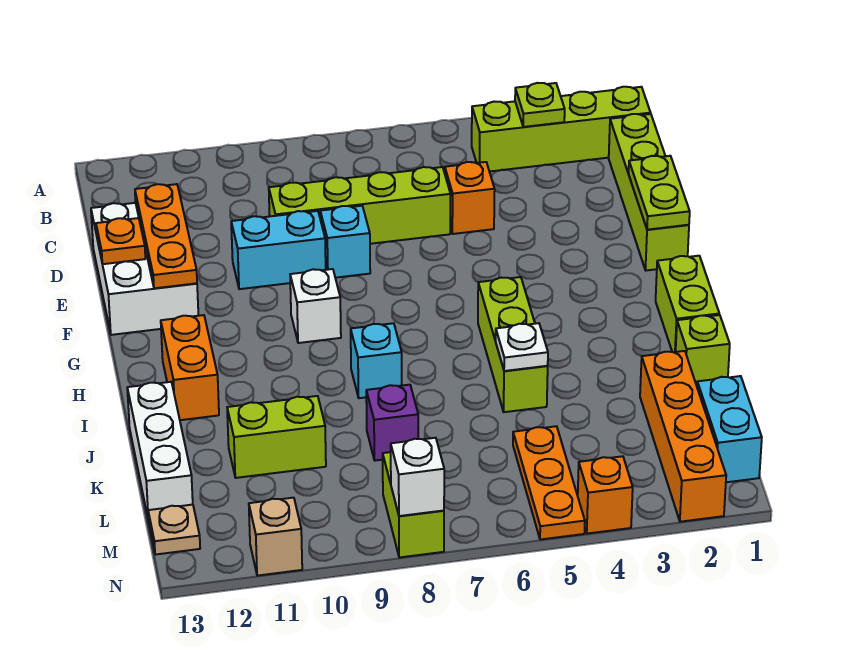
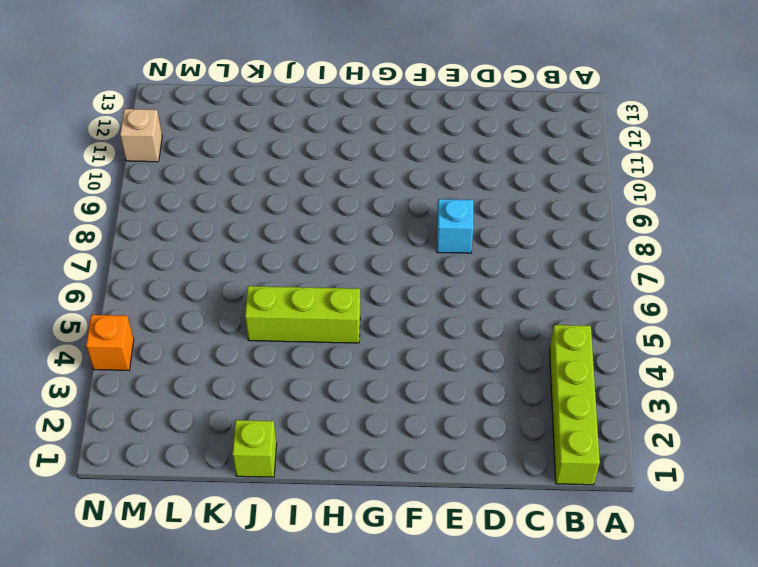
none -> lime brick C1:F1 level 1
none -> orange brick D5 level 1
none -> lime brick D6:D9 level 1

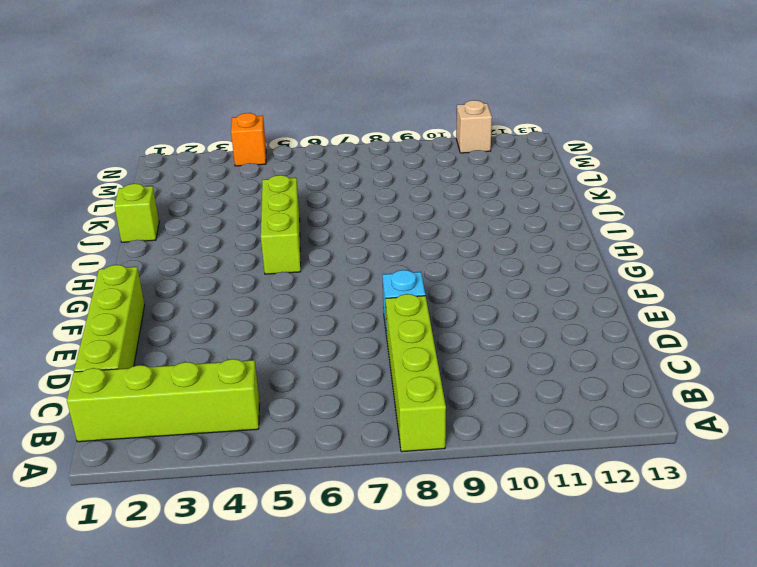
lime brick A8:D8 level 1 -> lime brick D6:D9 level 1
none -> orange brick D5 level 1
none -> white brick D12:F13 level 1
none -> cyan brick E9:E10 level 1

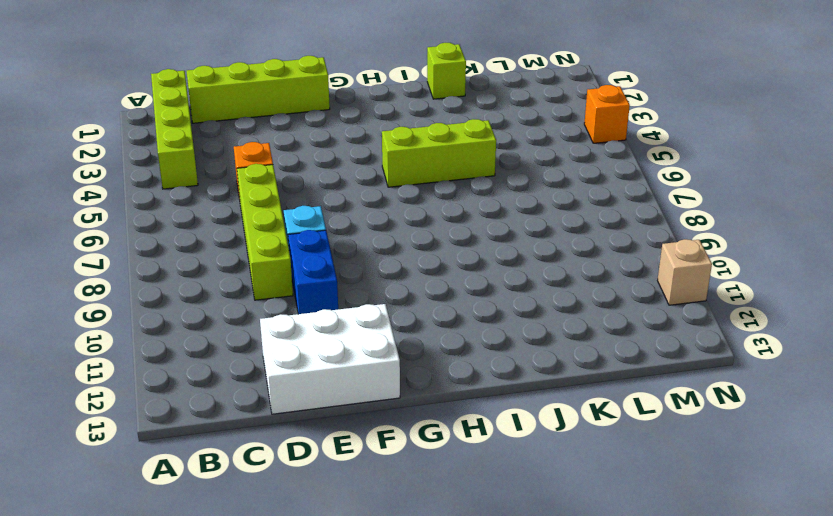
blue brick E9:E10 level 1 -> cyan brick E9:E10 level 1
none -> white brick G9 level 1
none -> lime brick H1:I1 level 1
none -> orange brick H12:I12 level 1

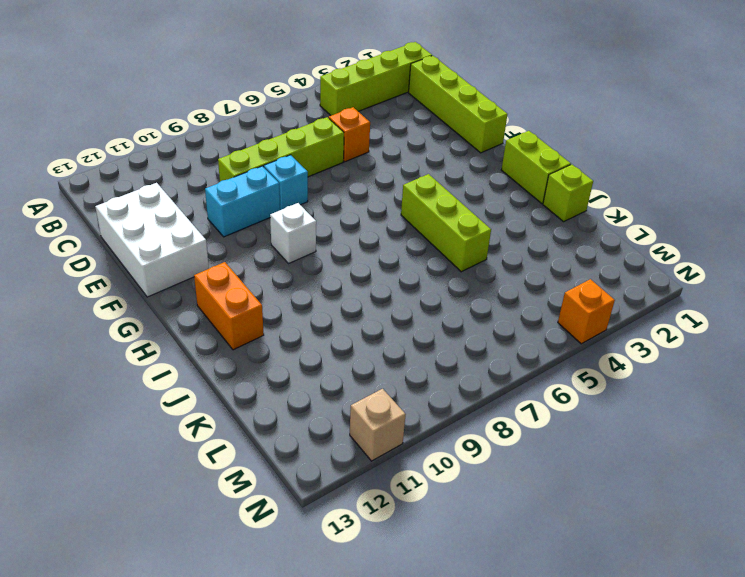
none -> cyan brick I8 level 1
none -> white brick J13:L13 level 1
none -> orange brick K2:N2 level 1

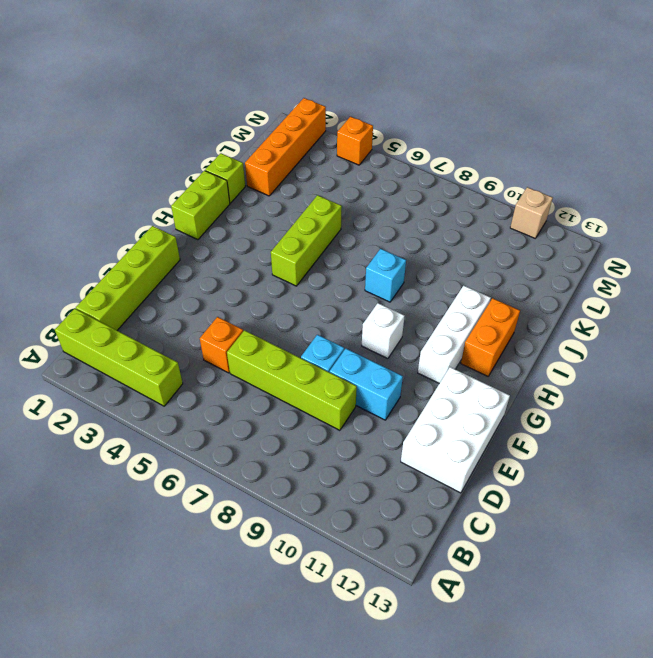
white brick G11:I11 level 1 -> white brick J13:L13 level 1
none -> purple brick K8 level 1
none -> lime brick K10:K11 level 1
none -> cyan brick L1:M1 level 1

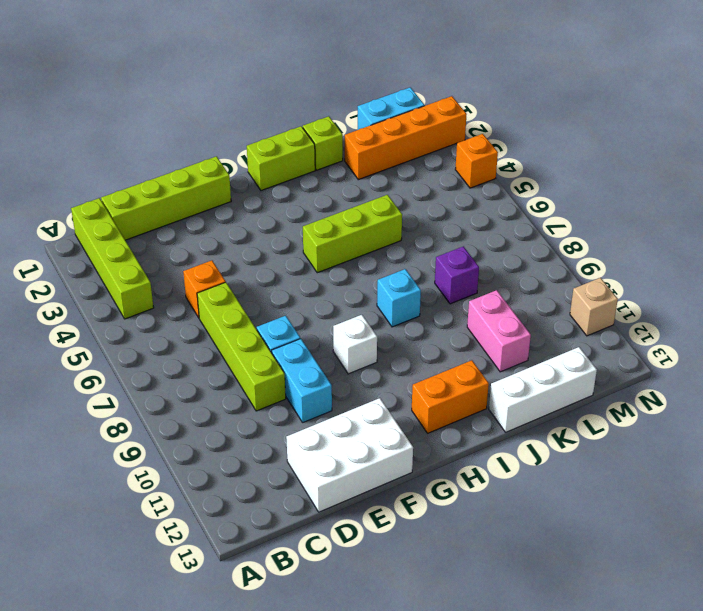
pink brick K10:K11 level 1 -> lime brick K10:K11 level 1
none -> orange plate L5:N5 level 1
none -> lime brick M8:N8 level 1
none -> tan plate M13 level 1

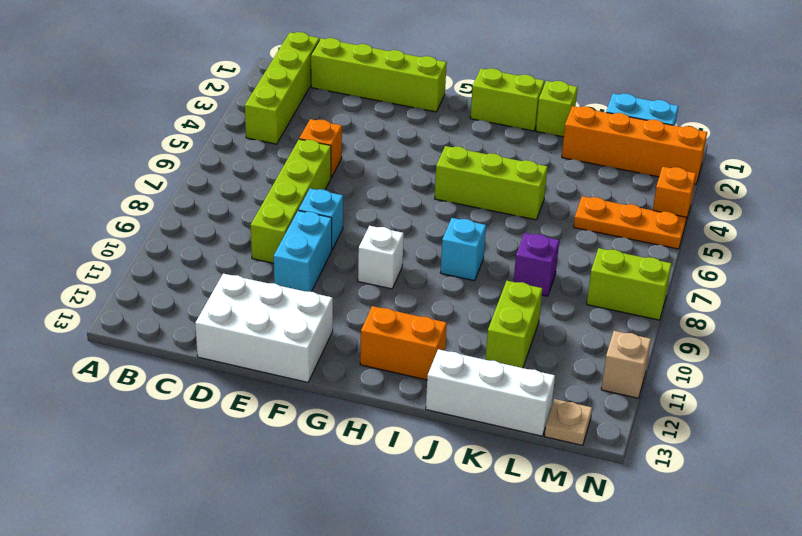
none -> lime plate B3 level 2
none -> orange plate D12:F12 level 2
none -> lime plate E1:F1 level 2

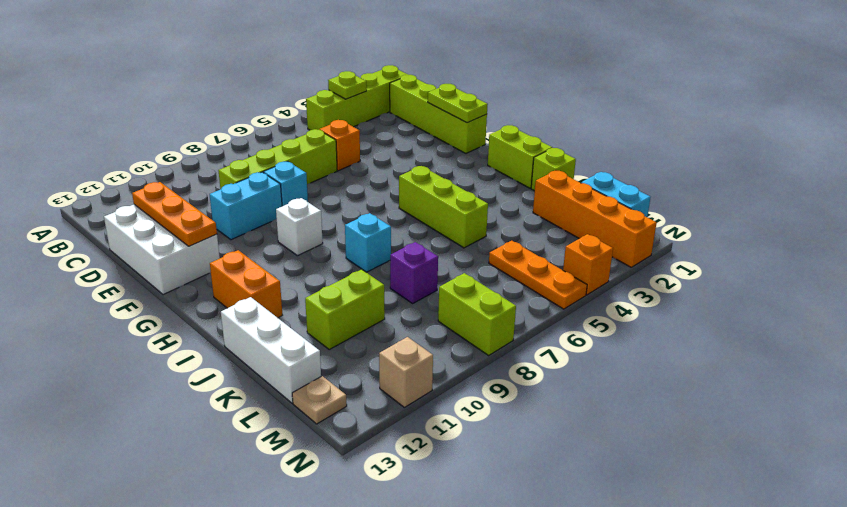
none -> orange plate E13 level 2
none -> white plate J5 level 2
none -> white brick N8 level 2

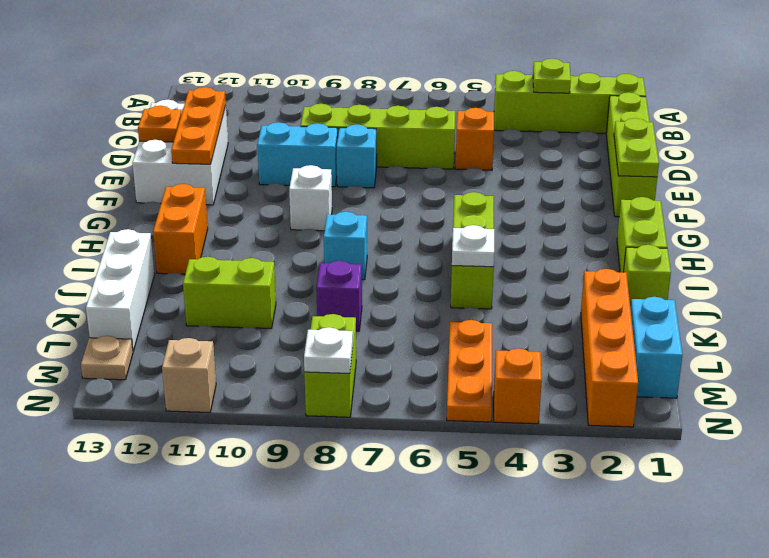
white plate N8 level 2 -> white brick N8 level 2

